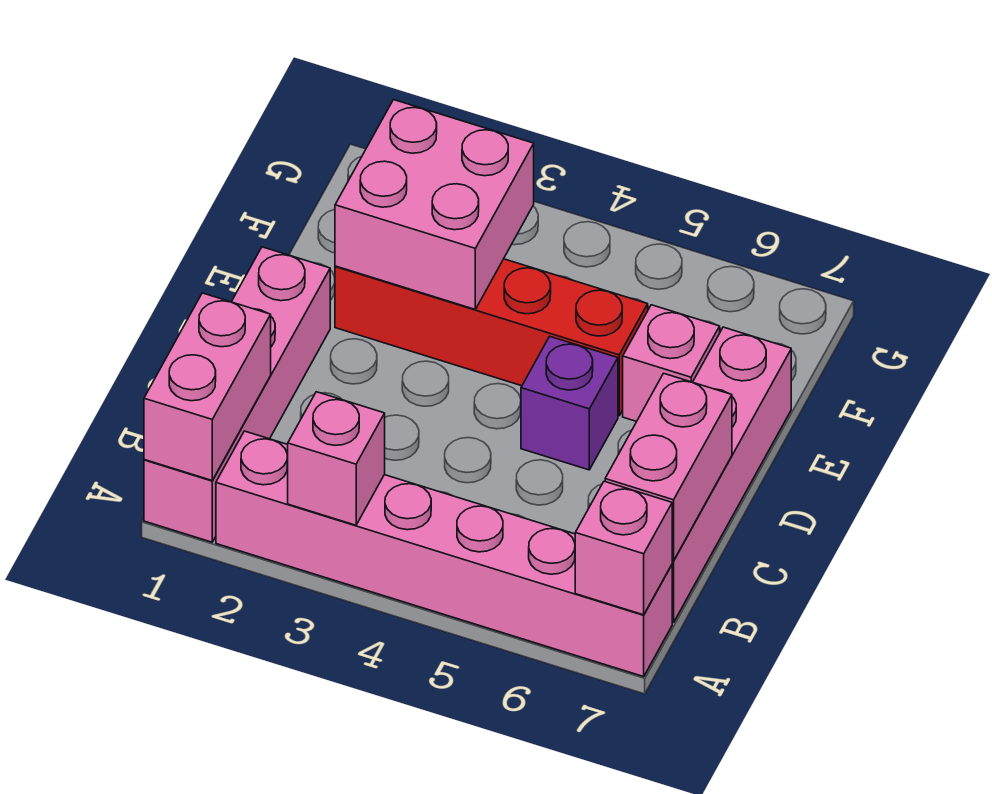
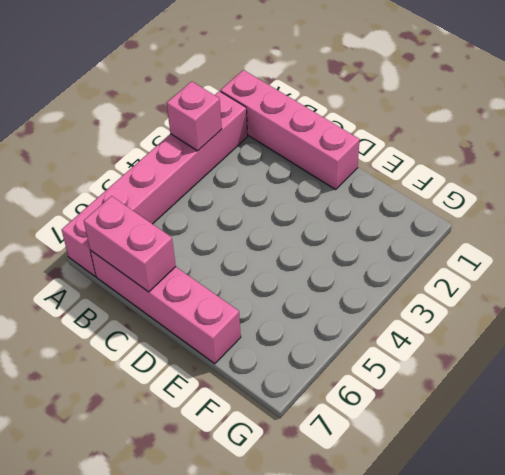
none -> purple brick D5 level 1
none -> red brick E2:E5 level 1

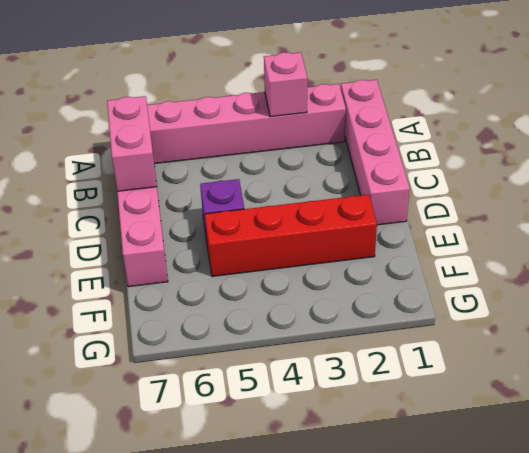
none -> pink brick E6 level 1
none -> pink brick A1:B1 level 2

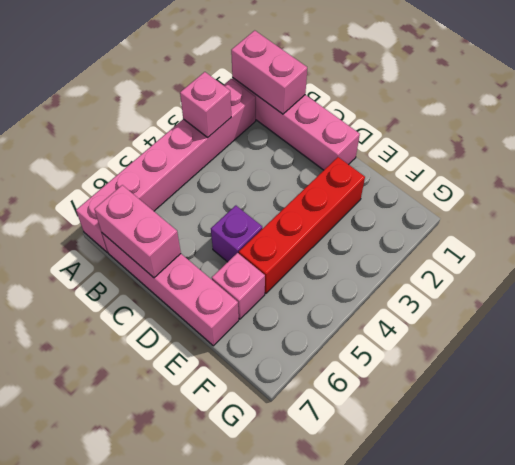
none -> pink brick A7 level 2
none -> pink brick E2:F3 level 2

